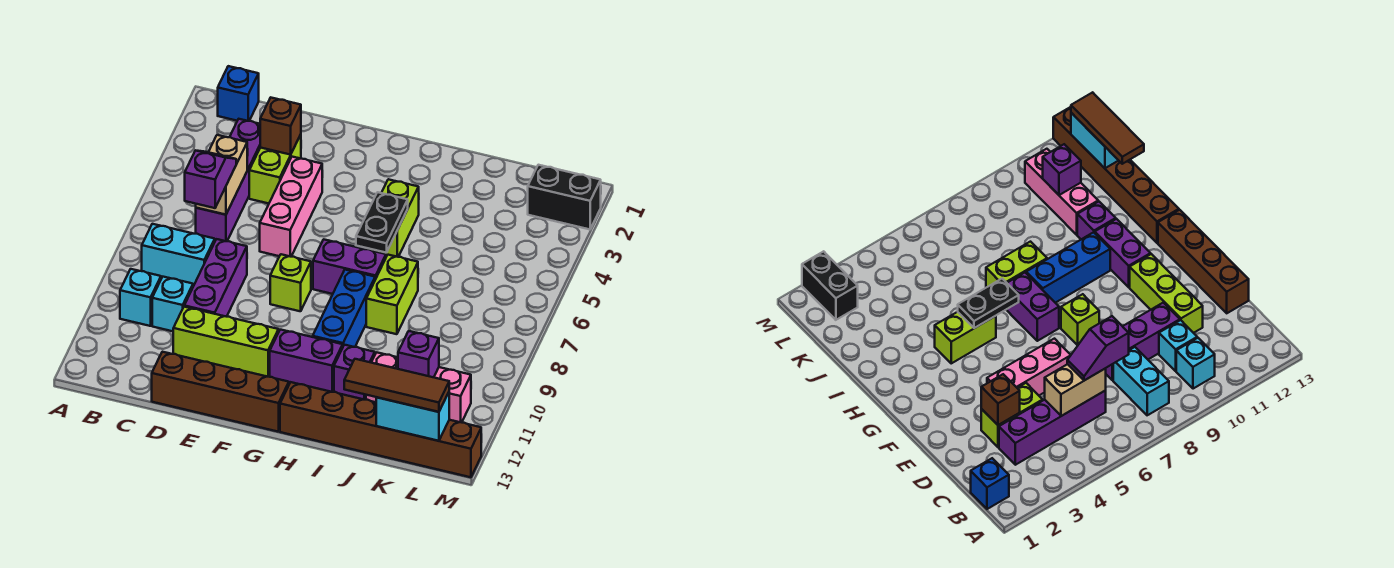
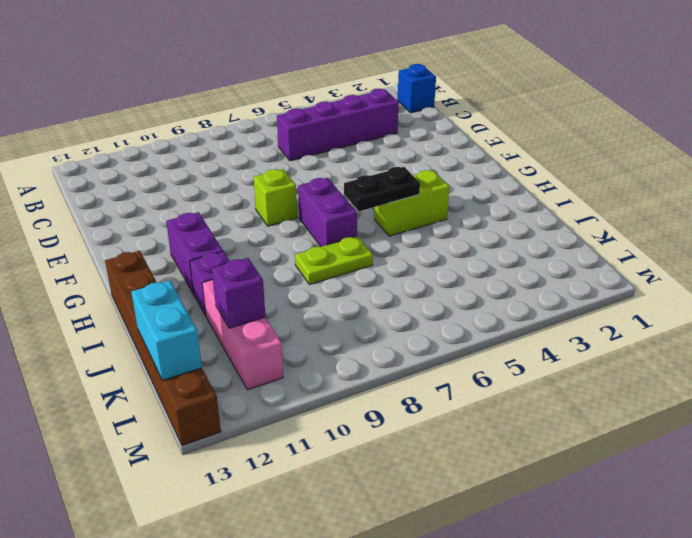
lime plate I7:I8 level 1 -> lime brick I7:I8 level 1
none -> cyan brick B8:C8 level 1
none -> cyan brick B10 level 1
none -> cyan brick C10 level 1

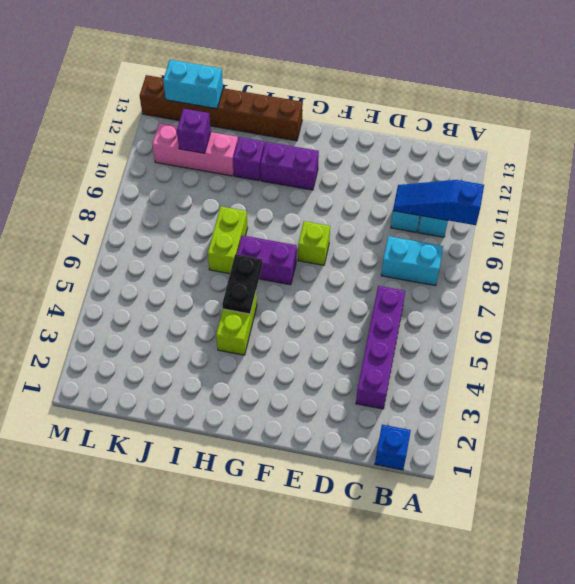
blue slope A10:C10 level 2 top A -> none
none -> lime brick D3:D4 level 1
none -> purple brick D8:D10 level 1
none -> lime brick D11:F11 level 1

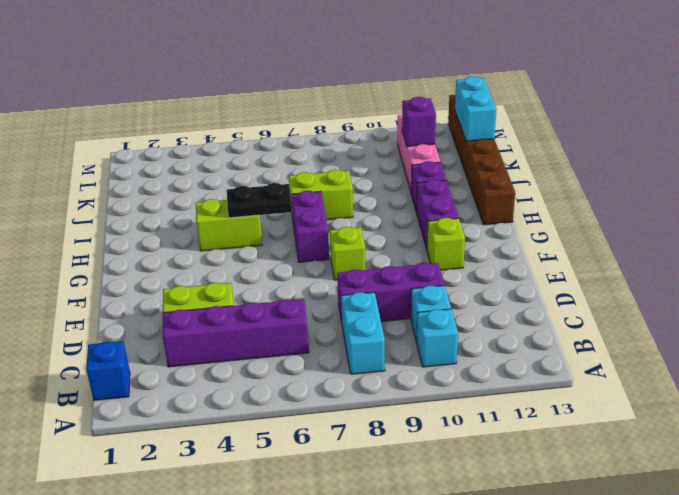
lime brick F11 level 1 -> lime brick D11:F11 level 1
none -> brown brick D13:G13 level 1
none -> pink brick E4:E6 level 1
none -> blue brick H8:H10 level 1

